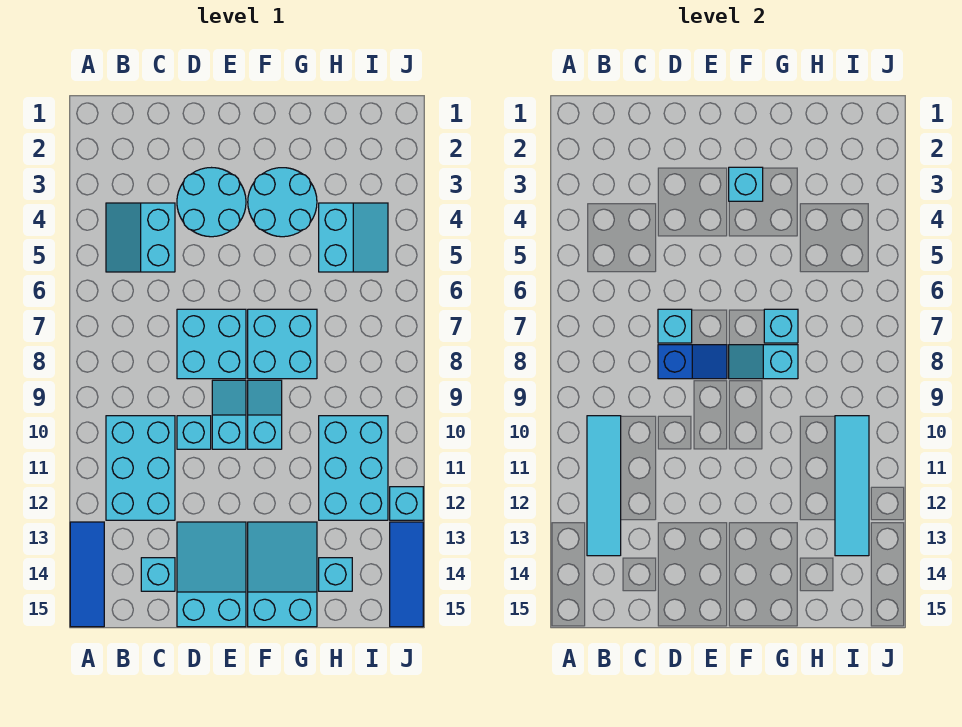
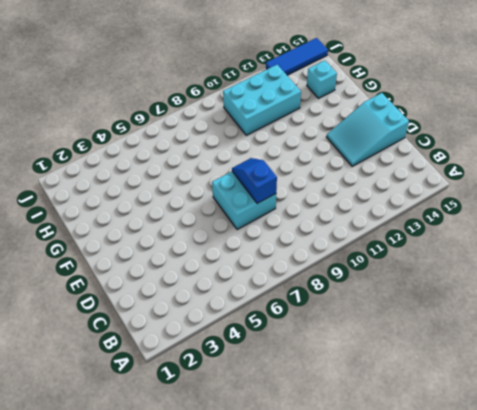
none -> blue tile A13:A15 level 1
none -> cyan slope B4:C5 level 1 top C
none -> cyan brick B10:C12 level 1

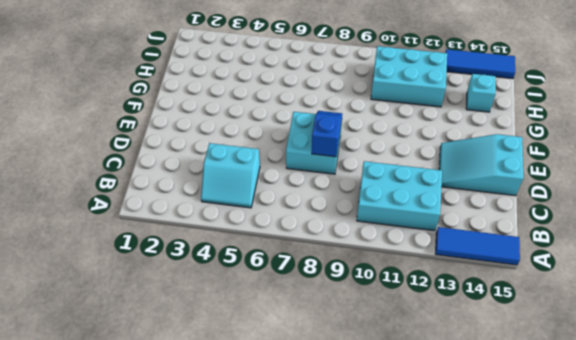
none -> cyan brick C14 level 1
none -> cyan round brick D3:E4 level 1
none -> cyan brick D10 level 1

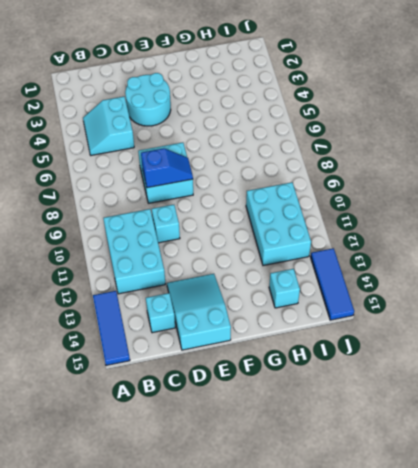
none -> cyan slope E9:E10 level 1 top 10
none -> cyan round brick F3:G4 level 1
none -> cyan brick F7:G8 level 1

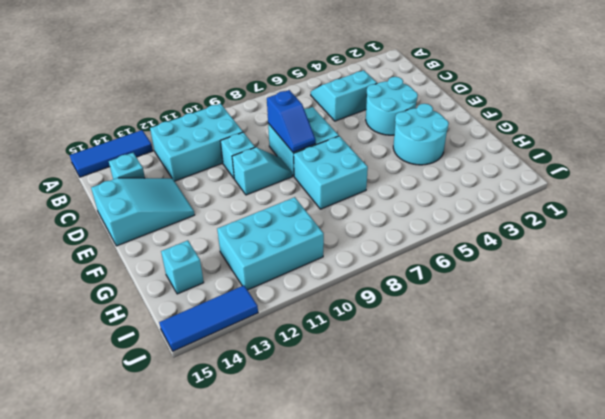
none -> cyan slope F9:F10 level 1 top 10
none -> cyan slope F13:G15 level 1 top 15
none -> cyan slope H4:I5 level 1 top H

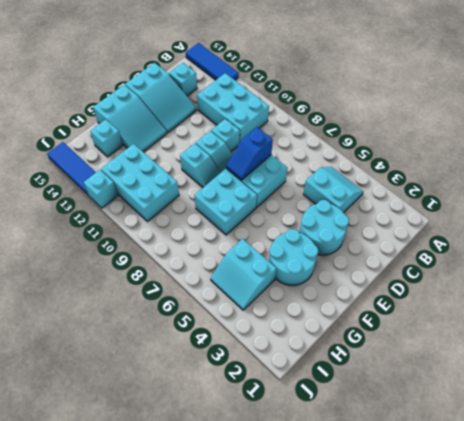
none -> cyan tile B10:B13 level 2
none -> cyan brick D7 level 2
none -> cyan brick F3 level 2

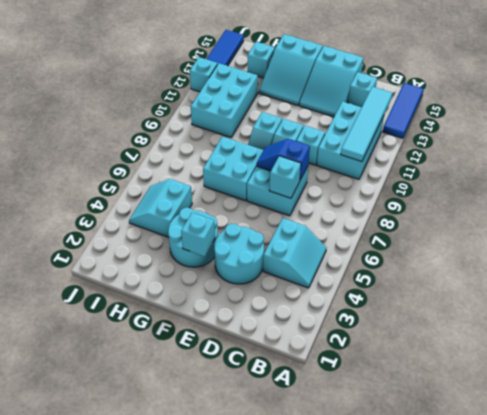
none -> cyan slope F8:G8 level 2 top G
none -> cyan brick G7 level 2
none -> cyan tile I10:I13 level 2

